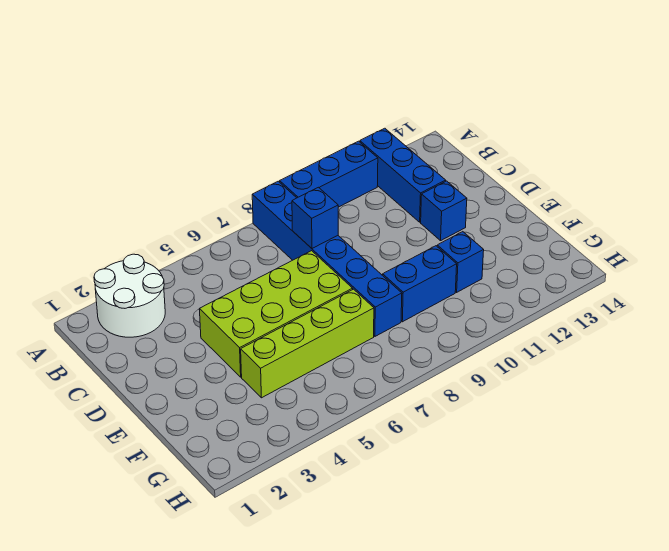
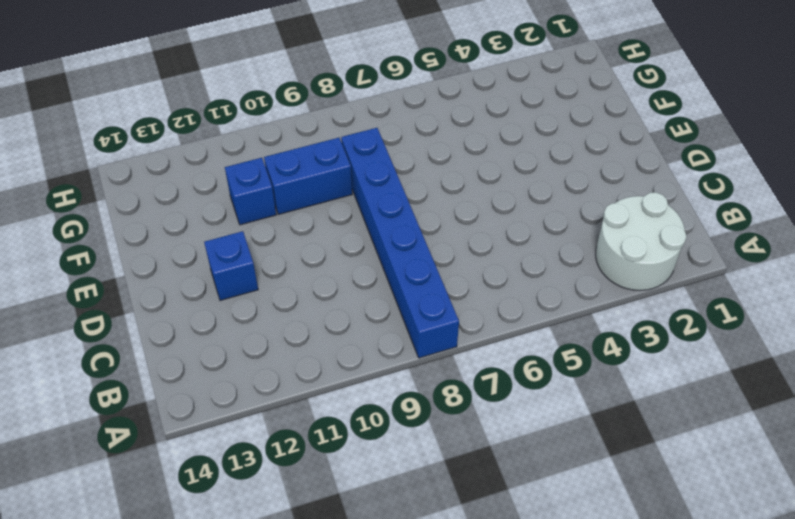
none -> blue brick A9:A11 level 1
none -> blue brick A12:C12 level 1

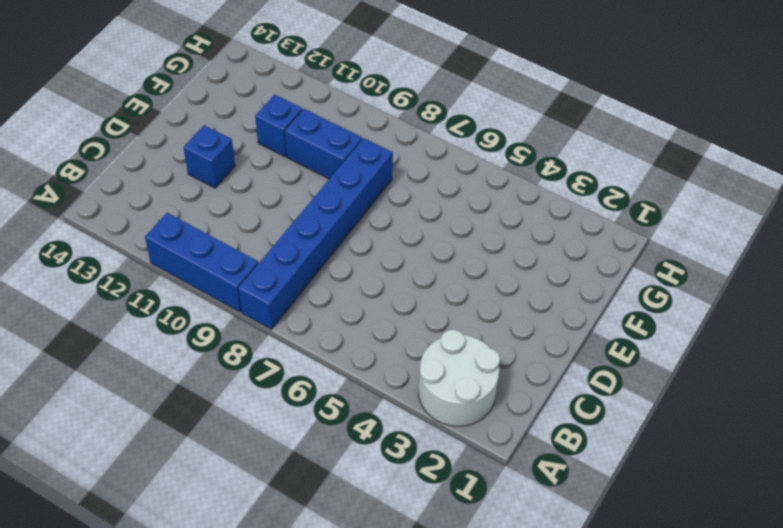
none -> blue brick A12:C12 level 1
none -> lime brick D4:E7 level 1

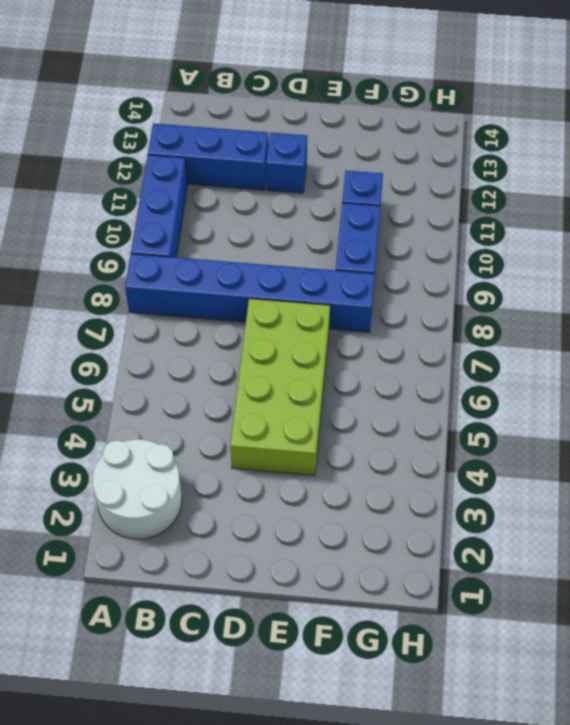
none -> lime brick F4:F7 level 1
none -> blue brick C8 level 2

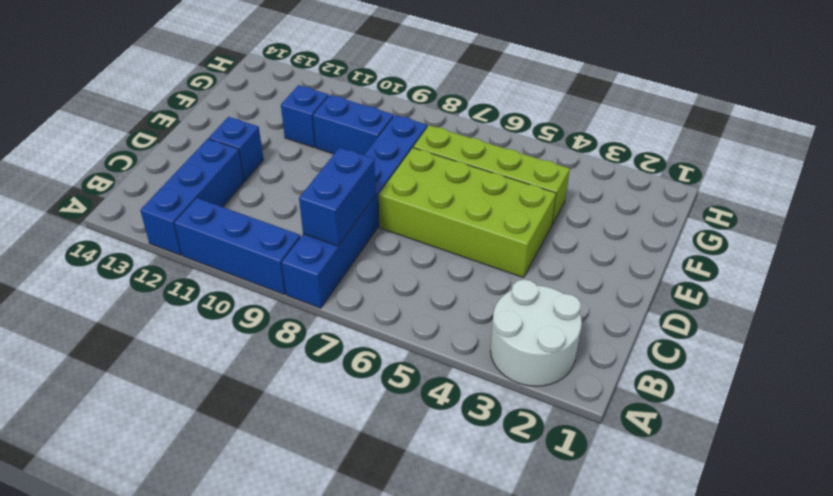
blue brick B8:C8 level 2 -> blue brick C8 level 2

